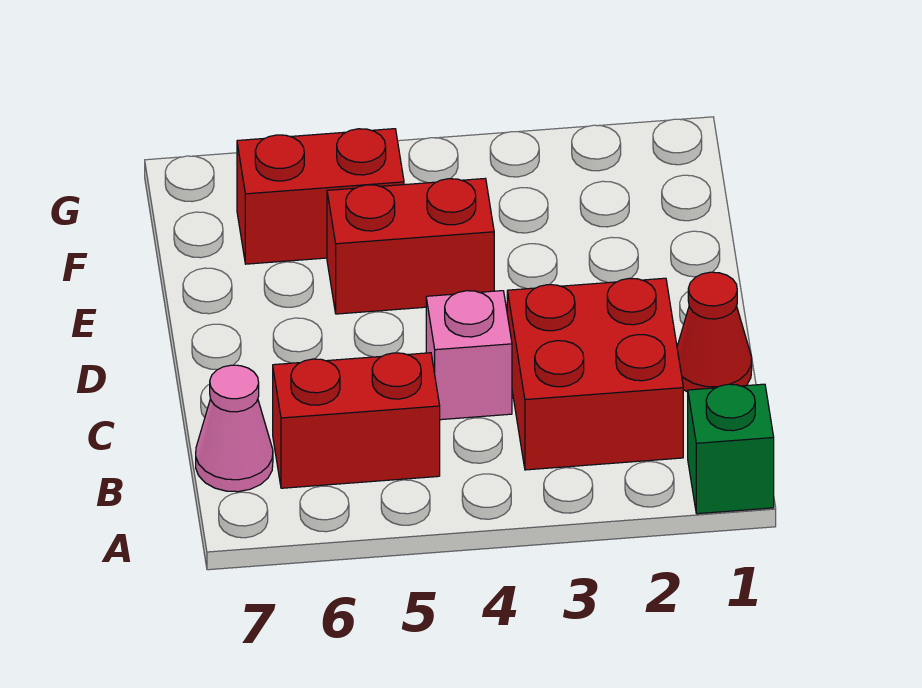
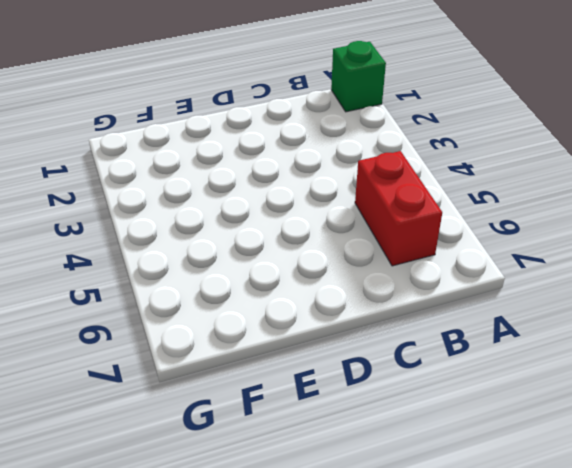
none -> red brick B2:C3 level 1
none -> pink cone B7 level 1

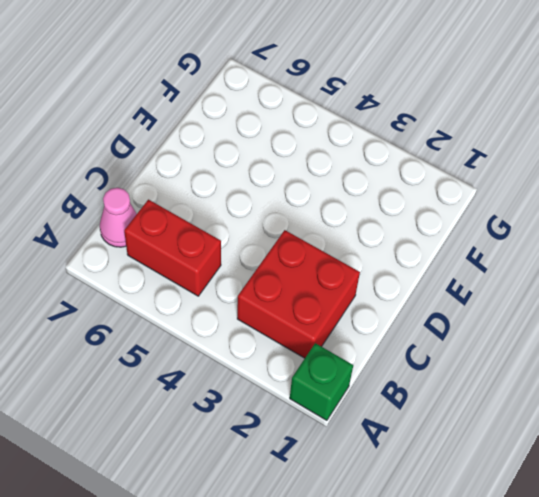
none -> red cone C1 level 1
none -> pink brick C4 level 1

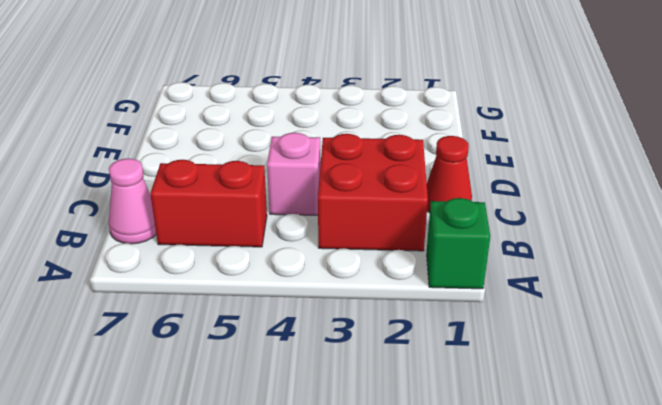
none -> red brick E4:E5 level 1
none -> red brick F5:F6 level 1

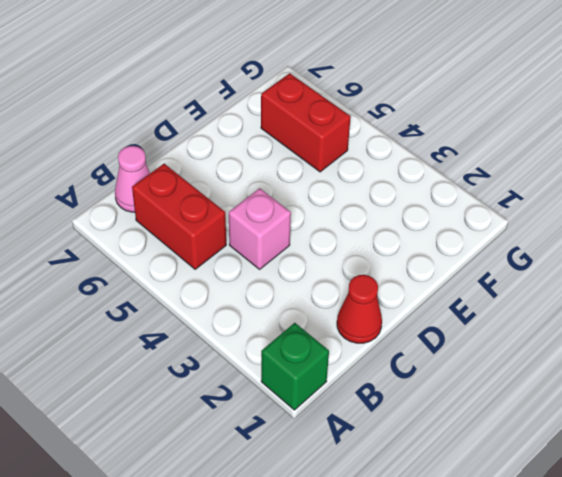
none -> red brick B2:C3 level 1
none -> red brick E4:E5 level 1

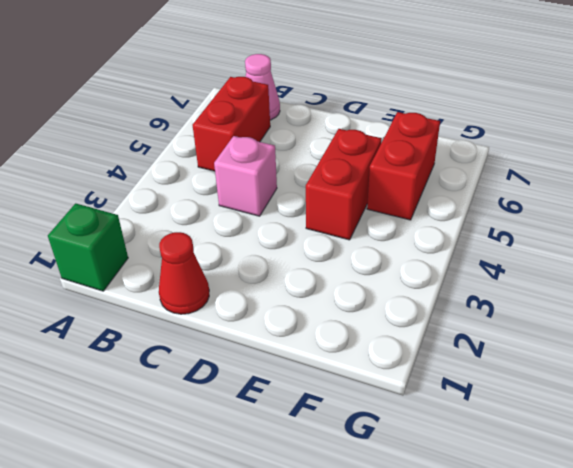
none -> red brick B2:C3 level 1

